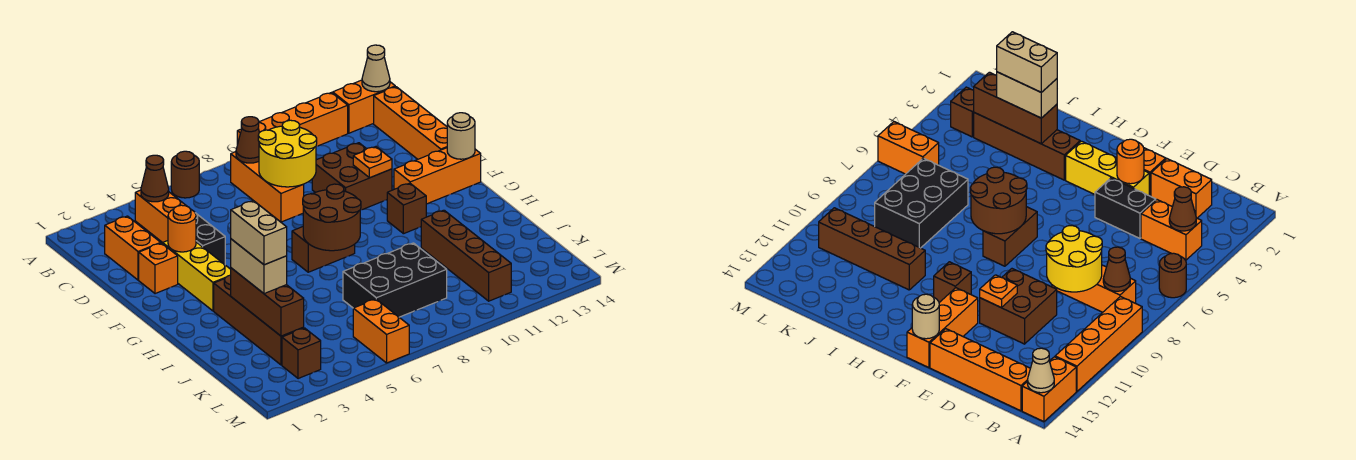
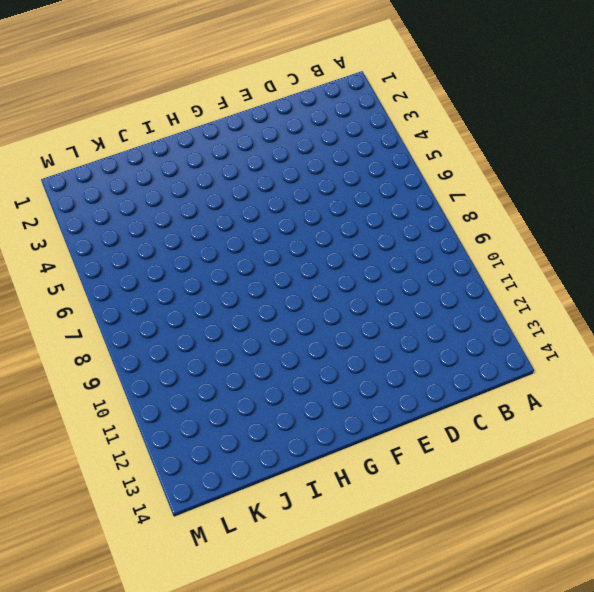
none -> brown round brick A6 level 1
none -> orange brick A9:A12 level 1
none -> orange brick A13:A14 level 1
none -> orange brick B4:C4 level 1

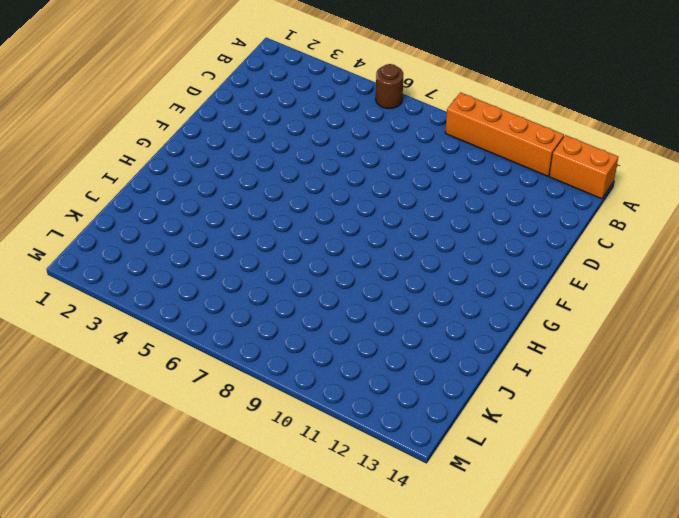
none -> orange brick B4:C4 level 1
none -> orange brick B8:D8 level 1
none -> orange brick B14:E14 level 1
none -> orange brick C2:D2 level 1

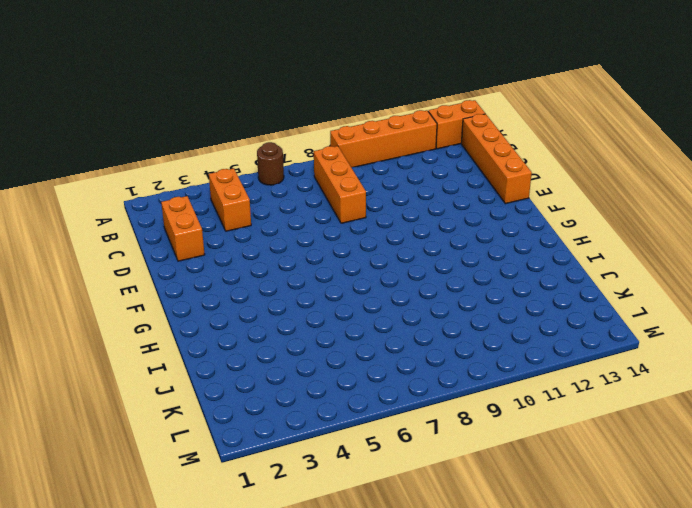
none -> black brick D4:E4 level 1
none -> brown brick D10:E11 level 1
none -> orange brick E2 level 1
none -> yellow brick E3:G3 level 1

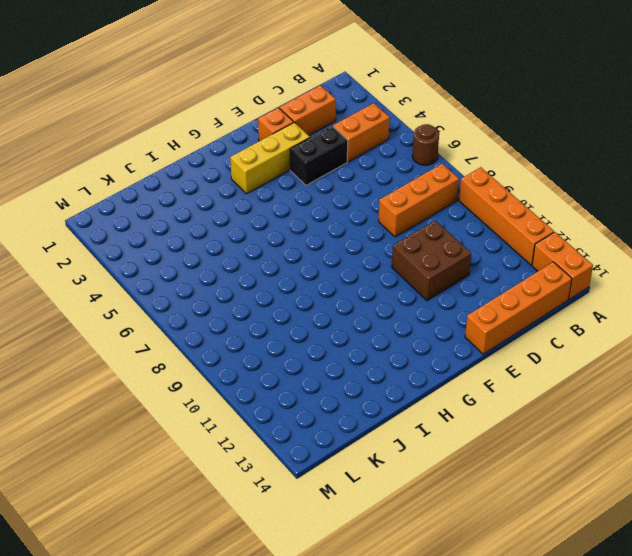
none -> orange brick F12:F14 level 1
none -> brown brick G7:G8 level 1
none -> brown brick G11 level 1
none -> brown brick H3:K3 level 1

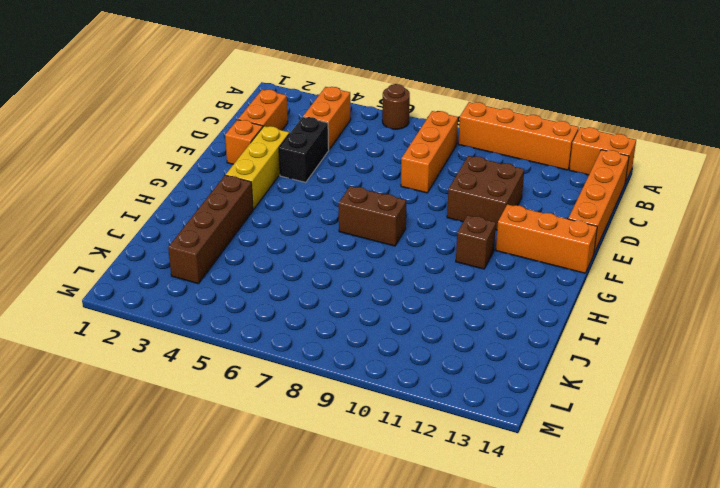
none -> brown brick I11:L11 level 1
none -> black brick J7:K9 level 1
none -> brown brick L3 level 1
none -> orange brick L6:M6 level 1

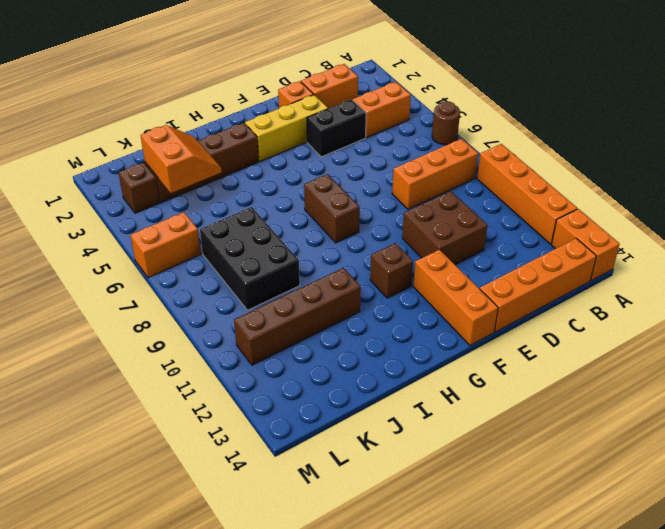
orange slope J3:K4 level 2 top K -> brown brick I3:K3 level 2
none -> tan cone A14 level 2
none -> brown cone B4 level 2
none -> brown cone B8 level 2
none -> yellow round brick C8:D9 level 2

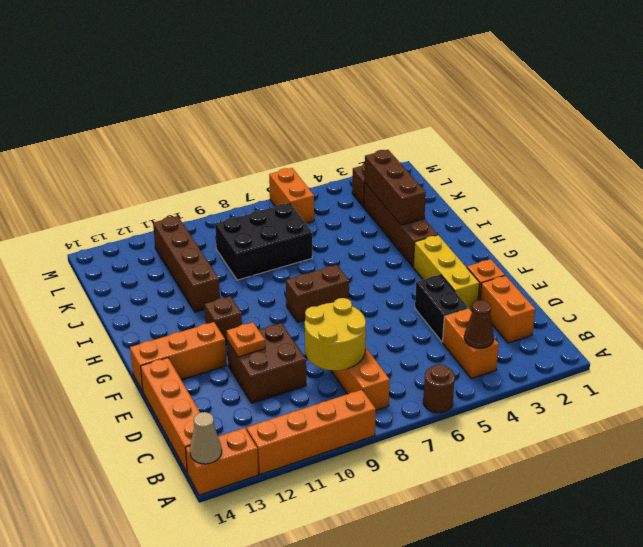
none -> brown cone B8 level 2
none -> orange round brick E3 level 2
none -> tan round brick F14 level 2
none -> brown round brick G7:H8 level 2

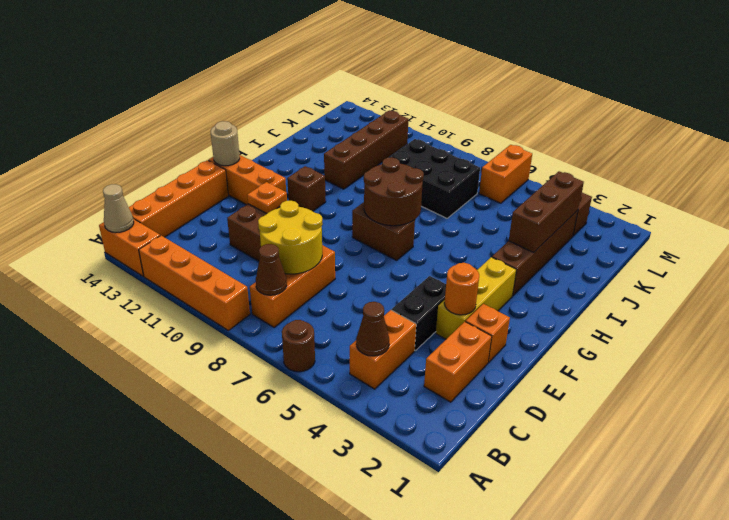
none -> tan brick I3:J3 level 3
none -> tan brick I3:J3 level 4

